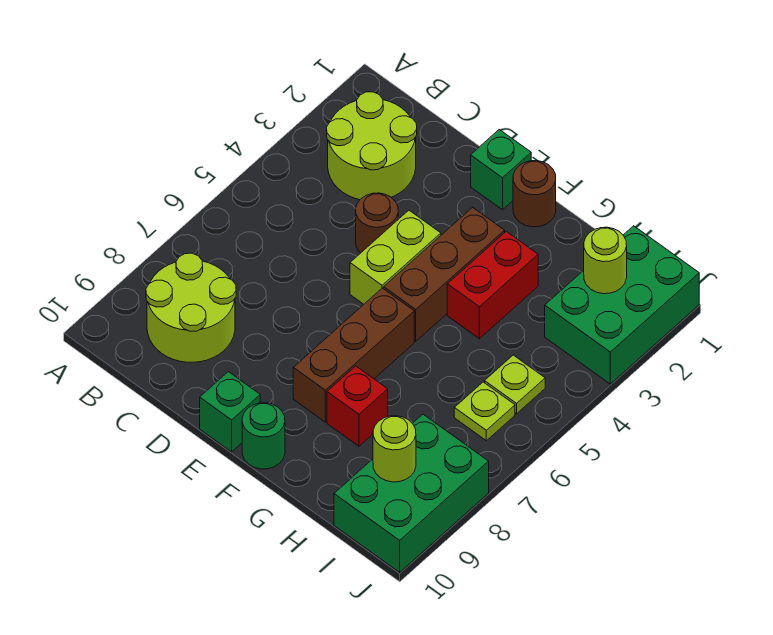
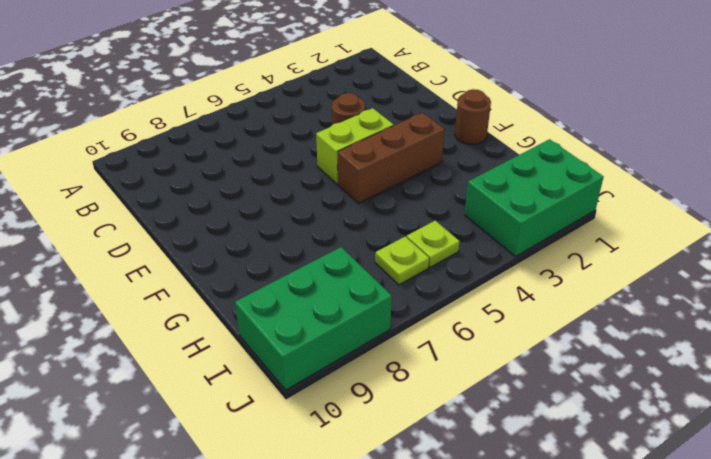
none -> lime round brick B2:C3 level 1
none -> lime round brick B8:C9 level 1
none -> green brick E1 level 1

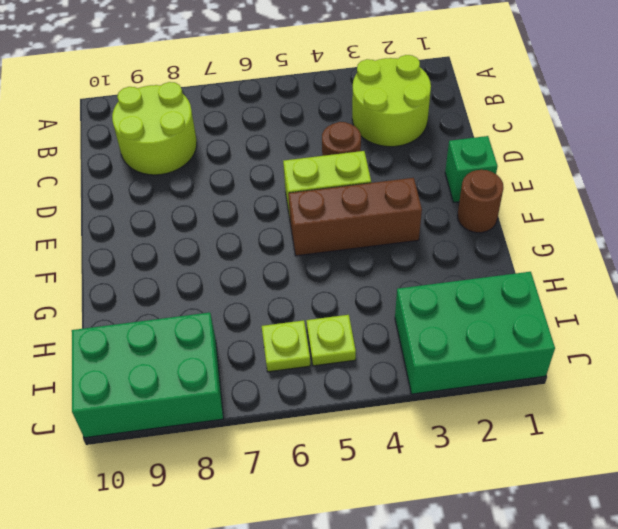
none -> green brick E10 level 1
none -> brown brick F6:F8 level 1
none -> green round brick F10 level 1

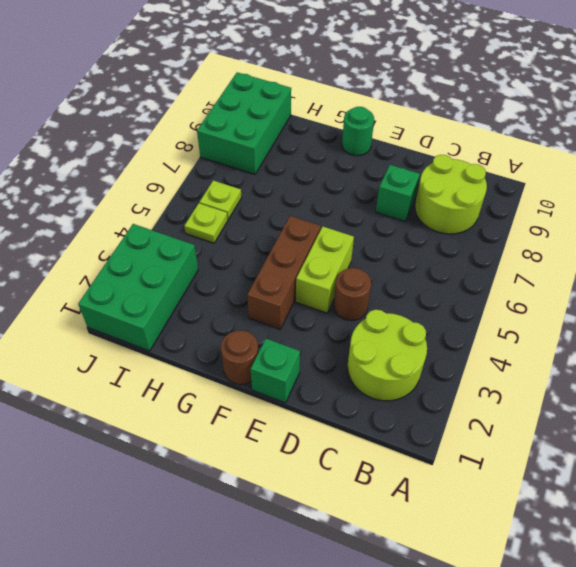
green brick D8 level 1 -> green brick E10 level 1
none -> brown brick F6:F8 level 1
none -> red brick G3:G4 level 1
none -> red brick G8 level 1

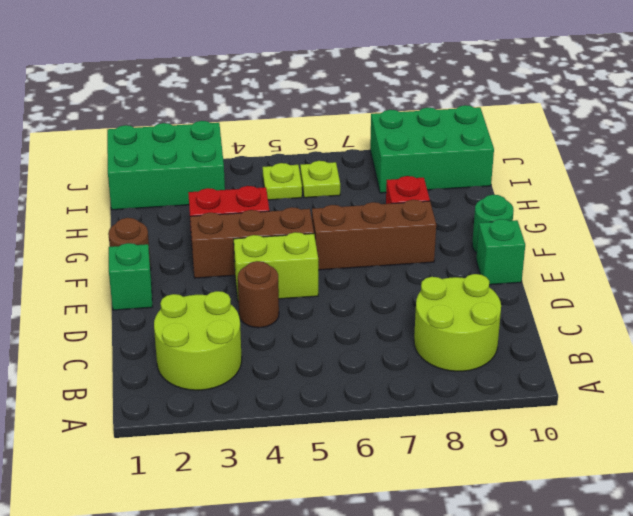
none -> lime round brick I2 level 2
none -> lime round brick I9 level 2

